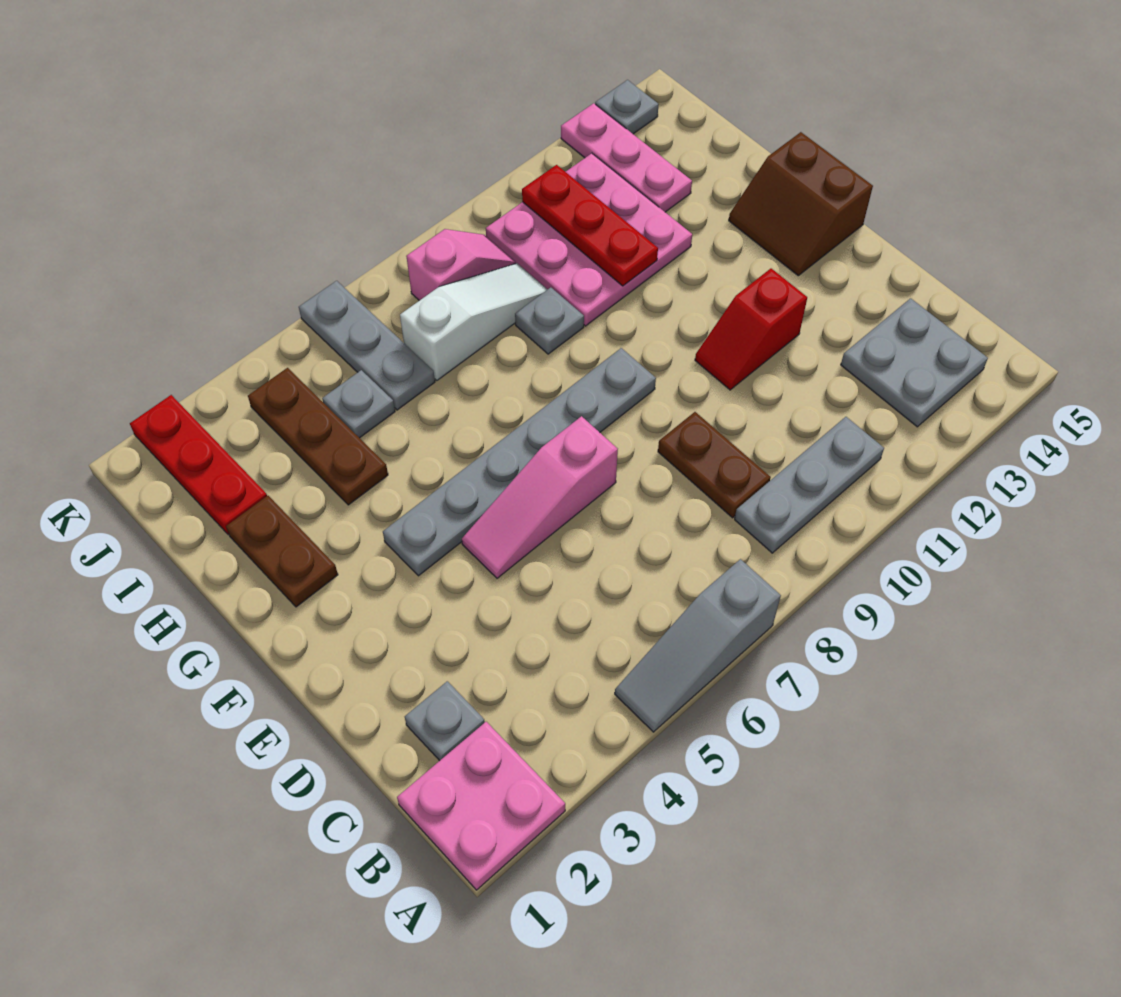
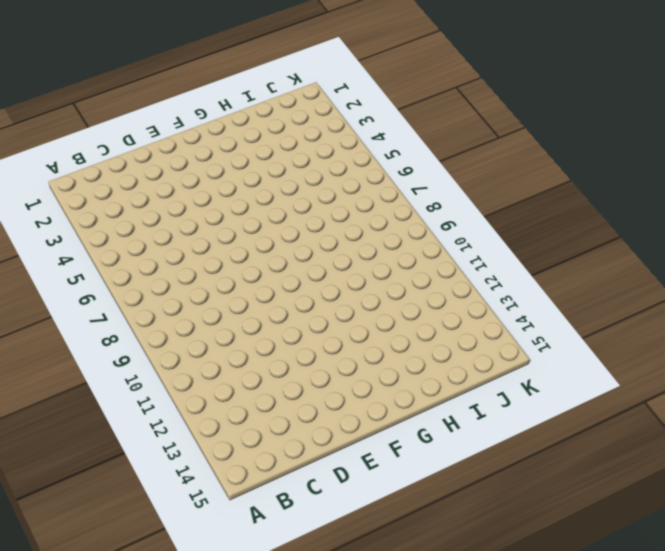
none -> pink plate A1:B2 level 1
none -> grey slope A5:A7 level 1 top 7
none -> grey plate B9:B11 level 1

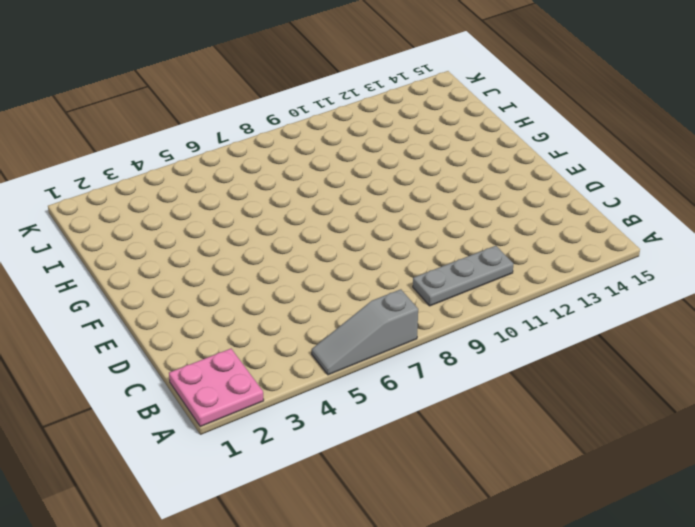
none -> grey plate B13:C14 level 1
none -> grey plate C2 level 1
none -> brown plate C9:D9 level 1

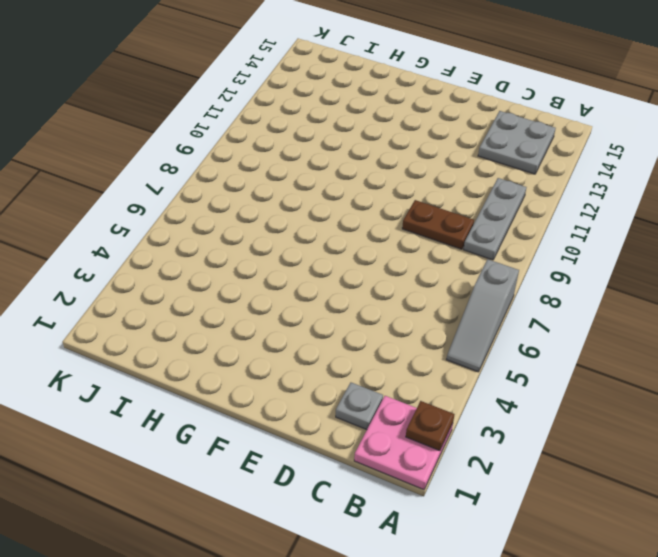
brown plate A2 level 2 -> none
none -> pink slope E5:E7 level 1 top 7
none -> red slope E11:E12 level 1 top 12
none -> grey plate F4:F9 level 1

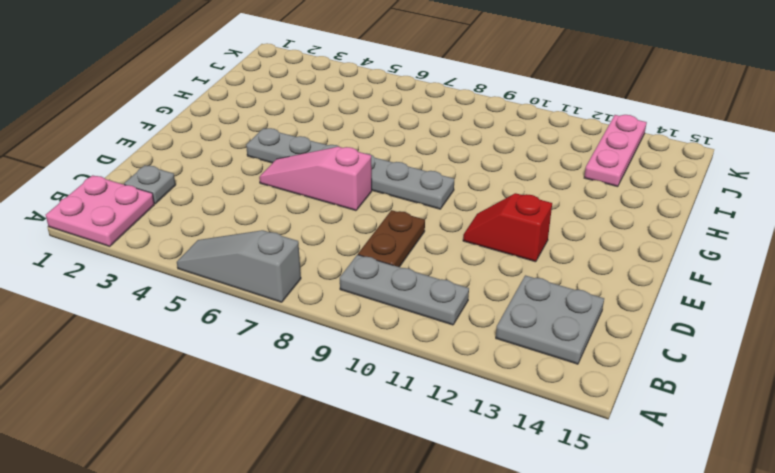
none -> brown slope F14:G15 level 1 top 15
none -> brown plate G2:H2 level 1
none -> brown plate H4:J4 level 1

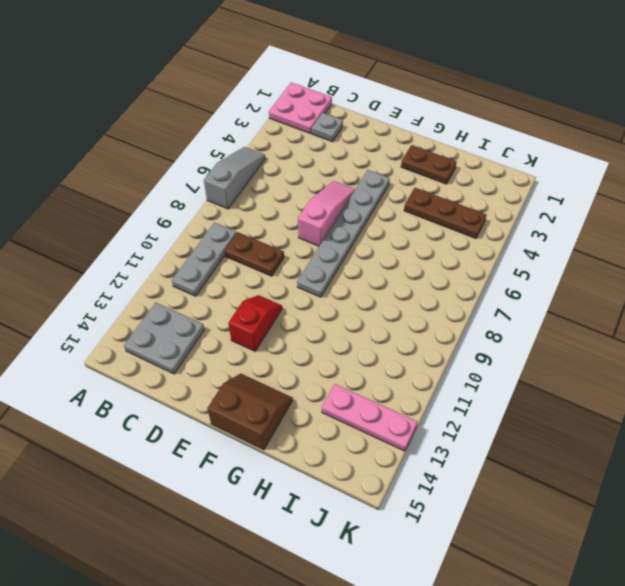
none -> grey plate H9 level 1
none -> pink plate H10:J12 level 1
none -> red plate I2:K2 level 1

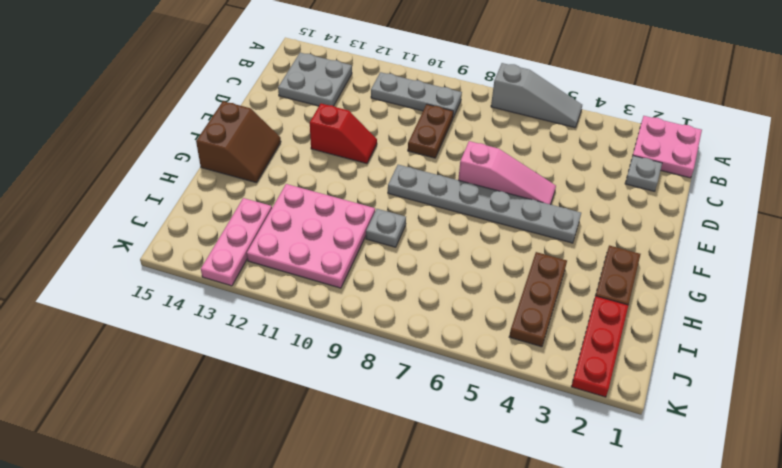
none -> grey plate I5 level 1
none -> grey plate I6:K6 level 1
none -> white slope I7:I9 level 1 top 7

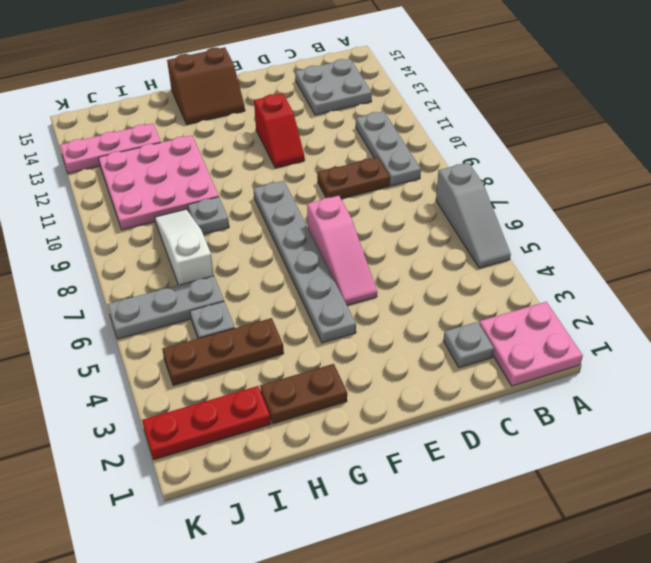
none -> pink slope J8:J9 level 1 top 8
none -> grey plate K14 level 1
none -> red plate H11:J11 level 2

